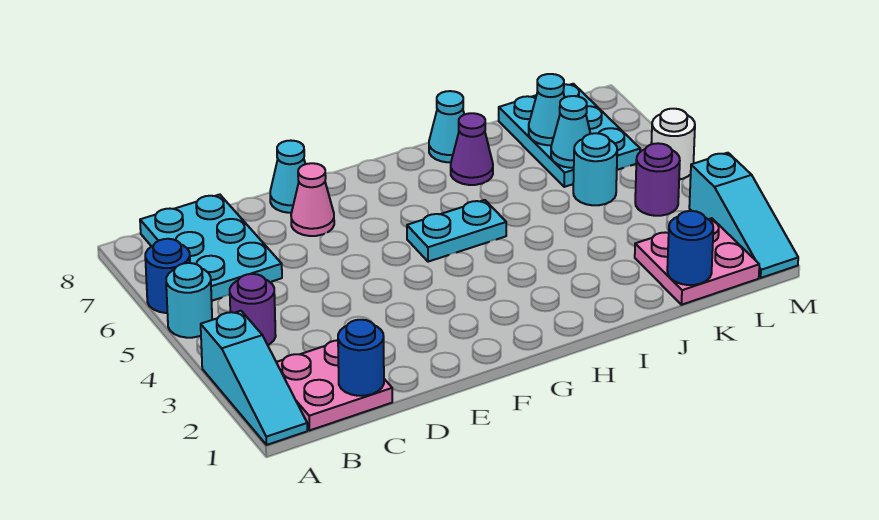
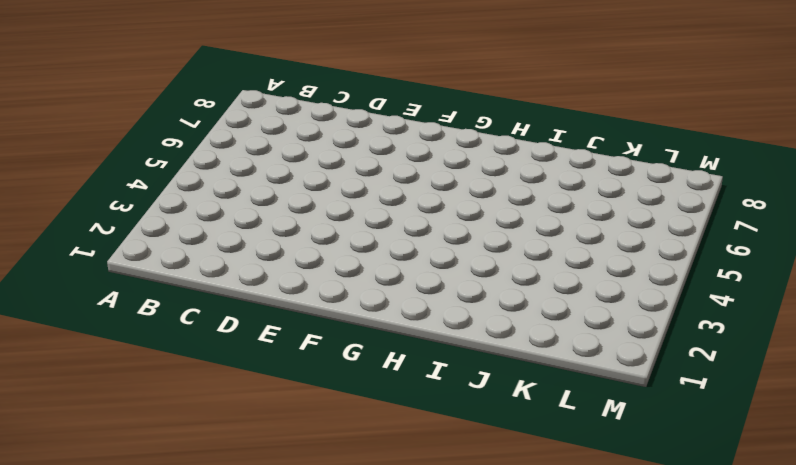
none -> cyan slope A1:A3 level 1 top 3
none -> cyan round brick A5 level 1
none -> blue round brick A6 level 1

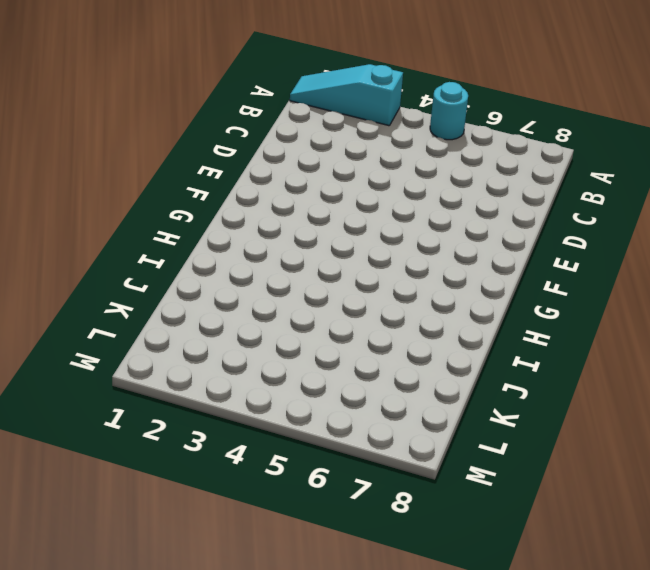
none -> blue round brick A6 level 1
none -> pink plate B1:C2 level 1
none -> purple round brick B4 level 1

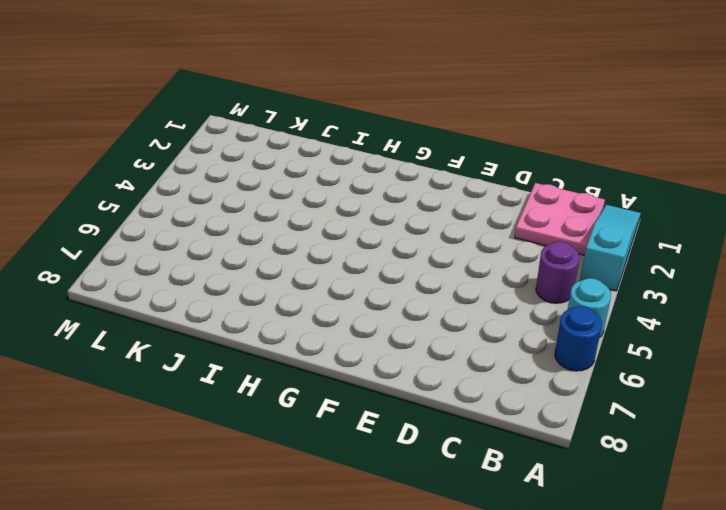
none -> cyan plate B6:C8 level 1
none -> pink cone E7 level 1
none -> cyan cone E8 level 1

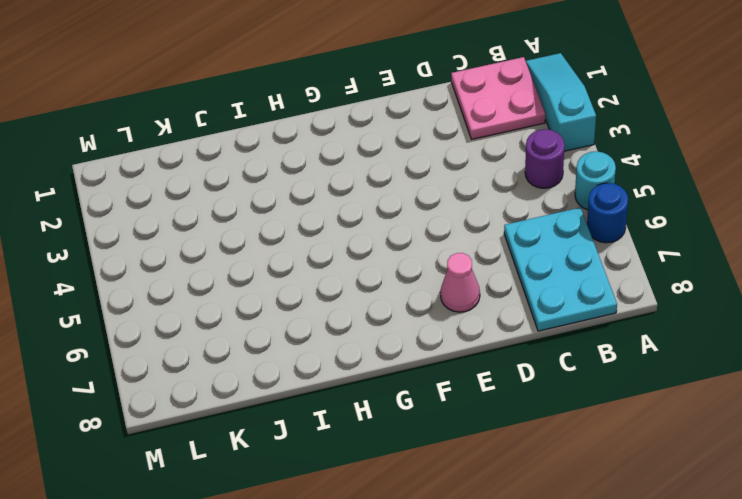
none -> cyan cone E8 level 1
none -> cyan plate G5:H5 level 1
none -> purple cone I7 level 1

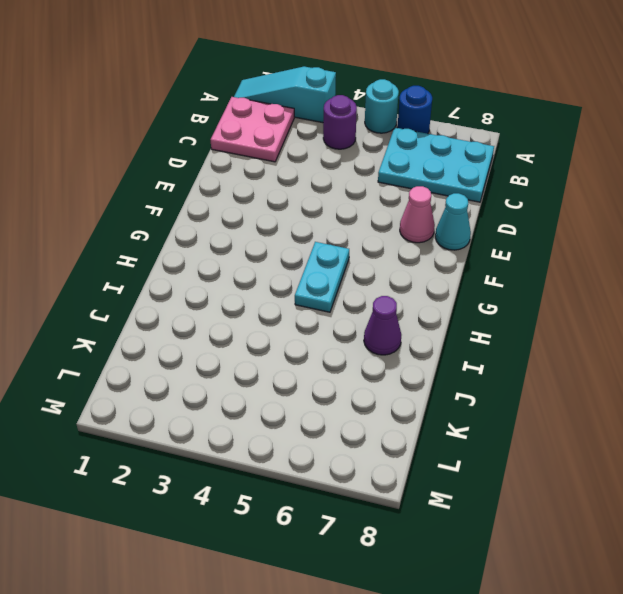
none -> cyan cone I8 level 1
none -> pink plate K1:L2 level 1
none -> cyan round brick K5 level 1

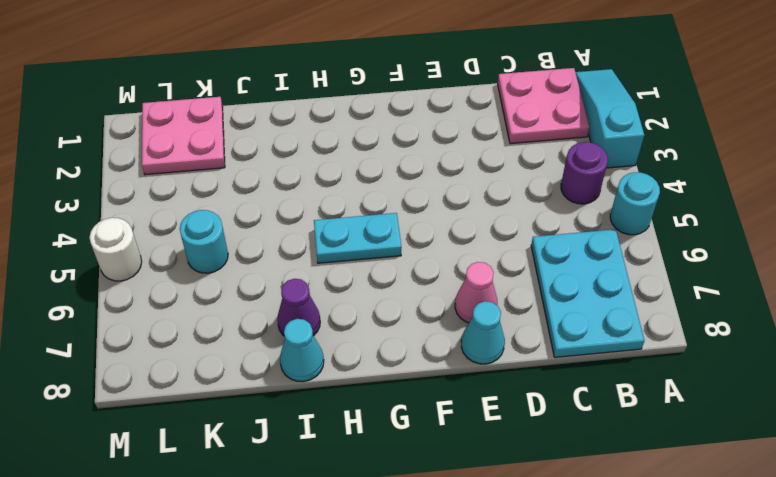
none -> blue round brick A6 level 1
none -> cyan plate K6:L8 level 1
none -> purple round brick L4 level 1

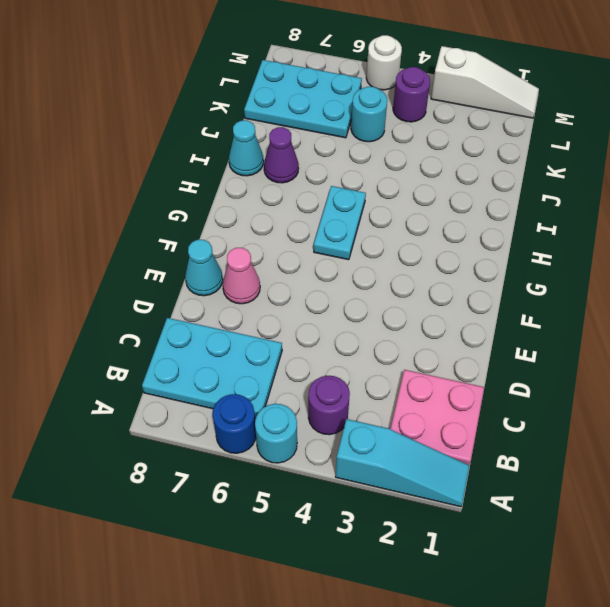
white slope M1:M3 level 1 top 3 -> cyan slope M1:M3 level 1 top 3
none -> pink plate K1:L2 level 1
none -> blue round brick C1 level 2
none -> blue round brick K1 level 2

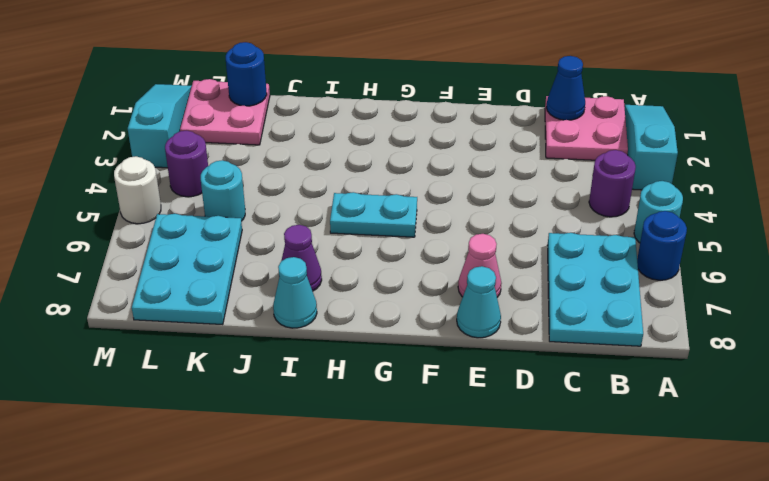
blue cone C1 level 2 -> blue round brick C1 level 2
none -> cyan cone K6 level 2
none -> cyan cone K7 level 2

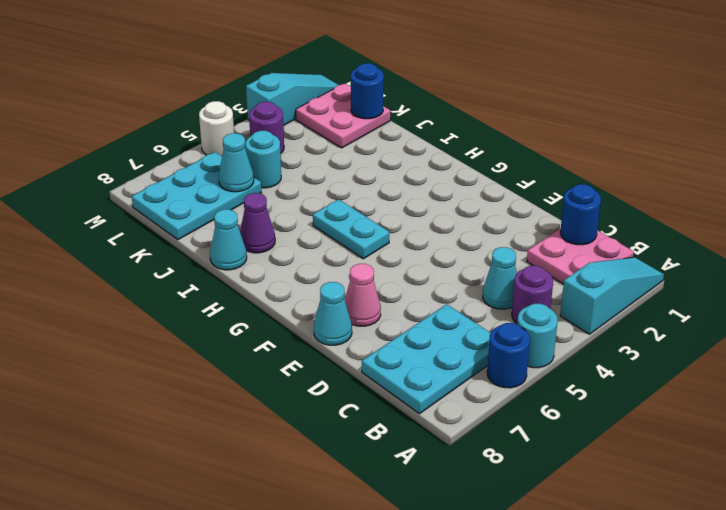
cyan cone C4 level 1 -> cyan cone K7 level 2

